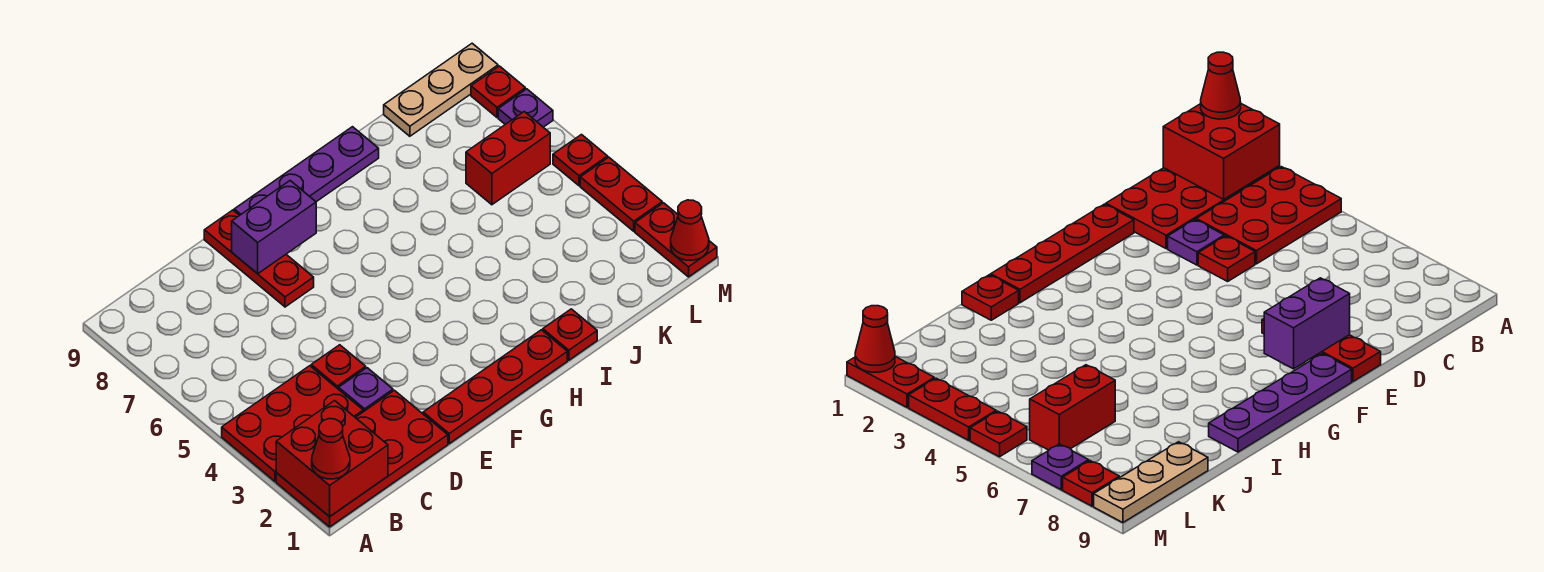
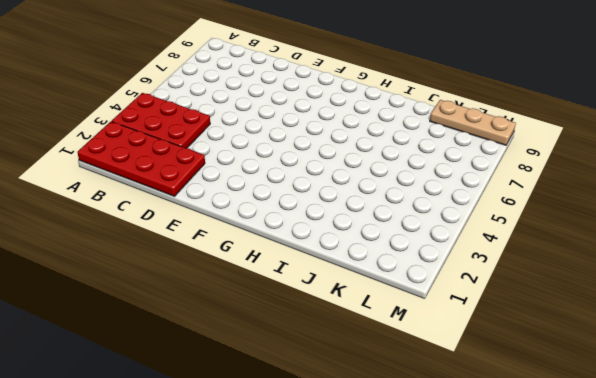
none -> purple plate D3 level 1
none -> red plate D4 level 1
none -> red plate E1:H1 level 1

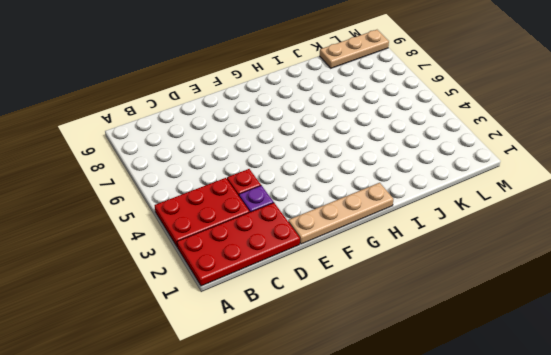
tan plate E1:H1 level 1 -> red plate E1:H1 level 1
none -> red plate E7:E9 level 1
none -> purple plate F9:I9 level 1
none -> red plate I1 level 1

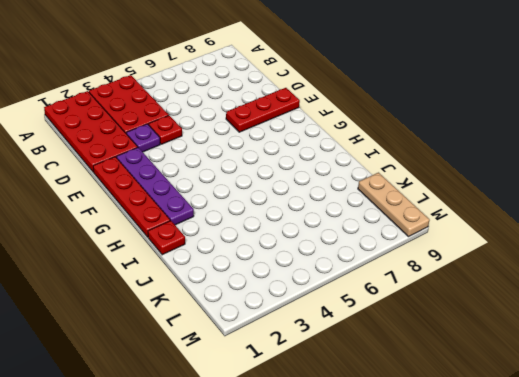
purple plate E2:H2 level 1 -> purple plate F9:I9 level 1
none -> red brick K6:L6 level 1
none -> red plate M1:M2 level 1
none -> red plate M3:M4 level 1

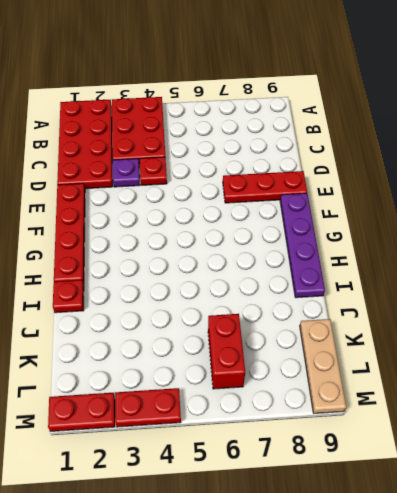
none -> red plate M5 level 1
none -> purple plate M7 level 1
none -> red plate M8 level 1

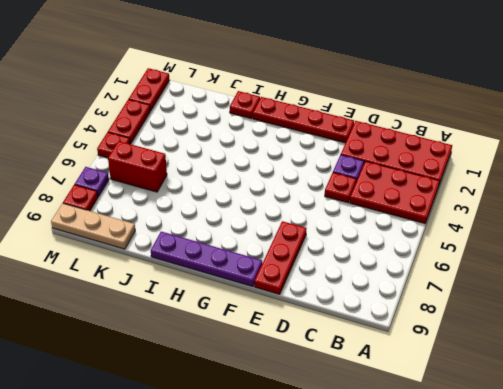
none -> red brick A1:B2 level 2
none -> purple brick E8:F8 level 2
none -> red cone M1 level 2

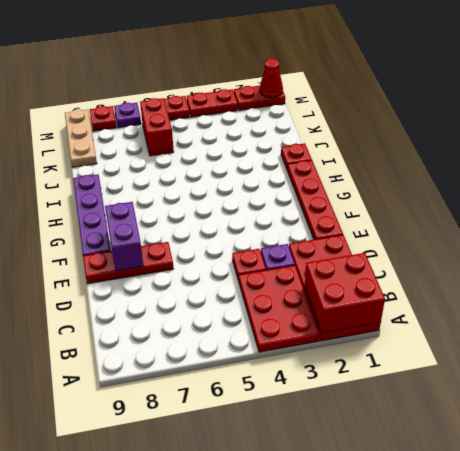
none -> red cone A1 level 3

